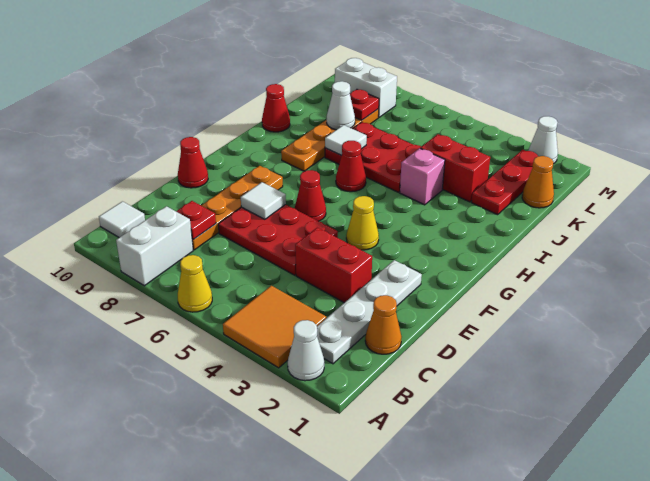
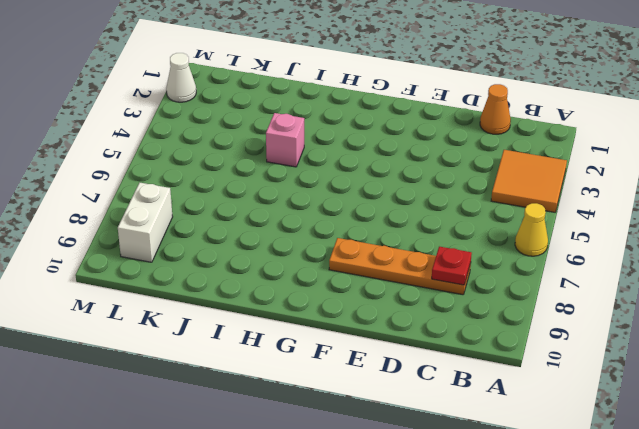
none -> white cone A2 level 1
none -> white brick A8:B8 level 1
none -> white plate B2:E2 level 1

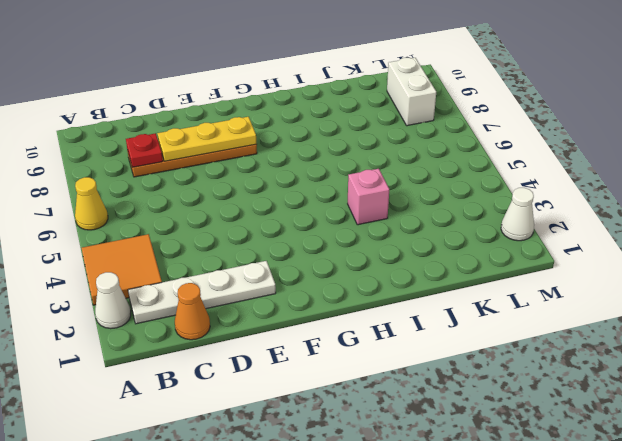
yellow plate D8:F8 level 2 -> none
none -> white brick A8:B8 level 1
none -> white tile B10 level 1
none -> red brick D3:D4 level 1

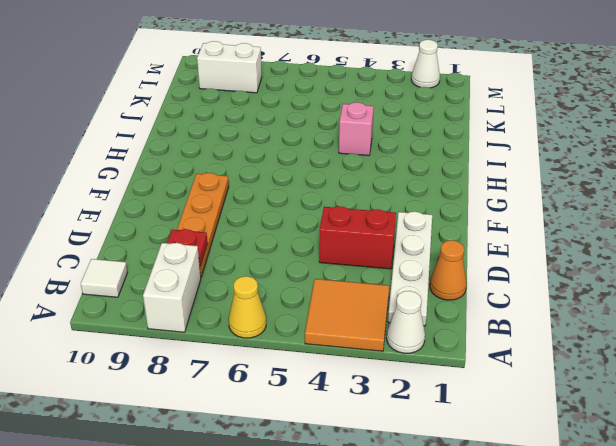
none -> red plate D5:E7 level 1
none -> red cone E10 level 1
none -> yellow cone F4 level 1

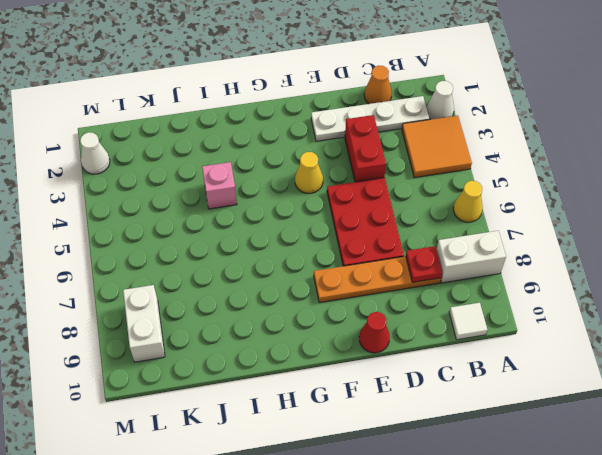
none -> red cone F6 level 1
none -> red cone H6 level 1
none -> orange plate H8:K8 level 1

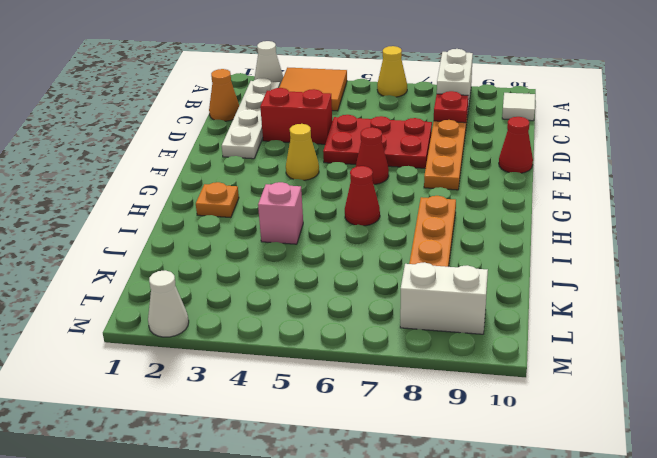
orange plate H2 level 1 -> none
none -> red plate I5:J7 level 1
none -> red cone I10 level 1
none -> red plate J2:L2 level 1

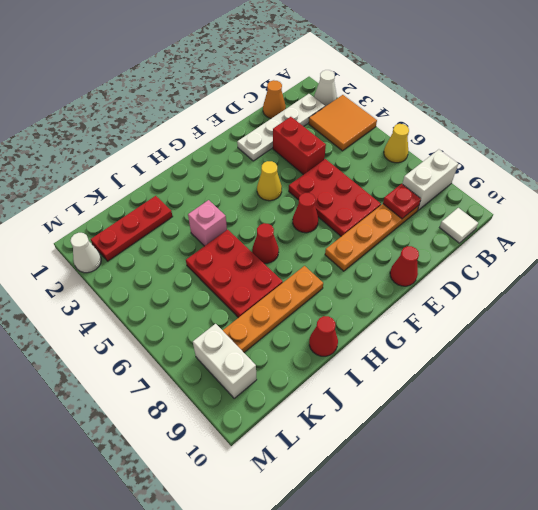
none -> red brick J3:J4 level 1
none -> orange cone K1 level 1
none -> white tile E7 level 2

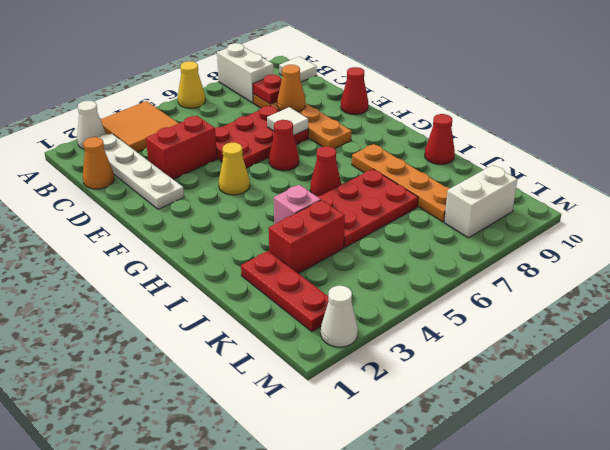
orange cone D8 level 2 -> orange cone K1 level 1
none -> white tile I7 level 2
none -> white cone J8 level 2
none -> red plate K8 level 2

